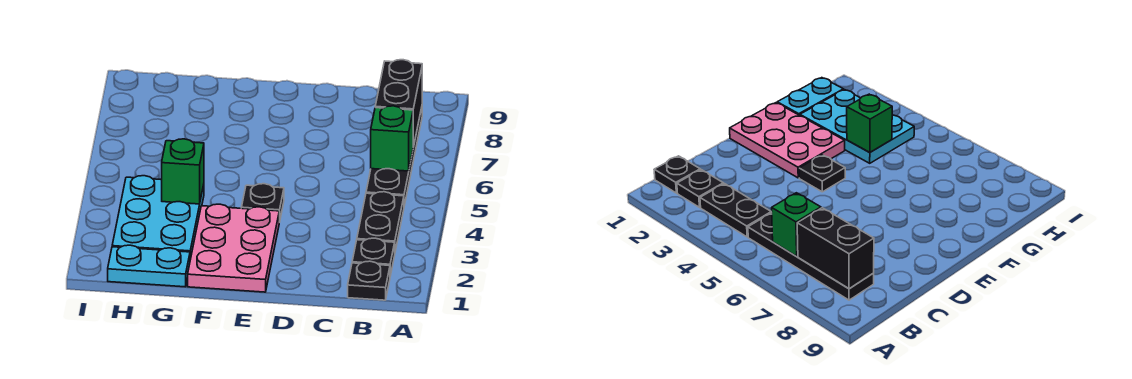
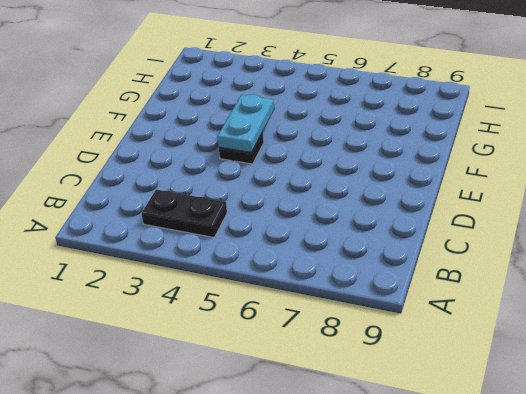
cyan plate E4:F4 level 2 -> cyan plate G1:H1 level 1
none -> black plate B1 level 1
none -> black plate B2 level 1

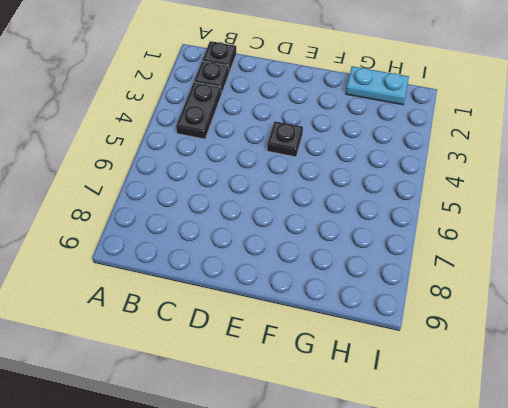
none -> black plate B5:B8 level 1
none -> pink plate E1:F3 level 1

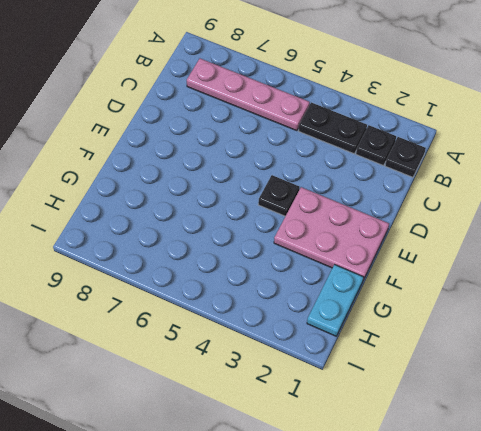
pink plate B5:B8 level 1 -> black plate B5:B8 level 1
none -> cyan plate G2:H4 level 1
none -> green brick B6 level 2

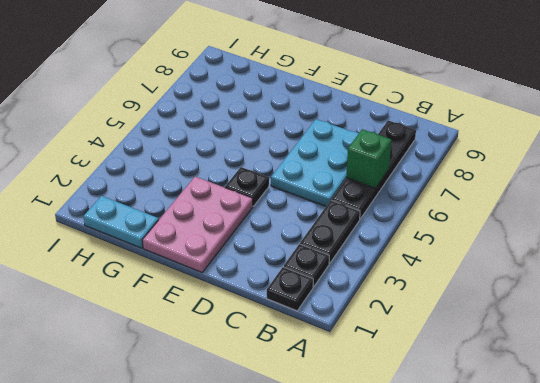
cyan plate C5:D7 level 1 -> cyan plate G2:H4 level 1
none -> black brick B7:B8 level 2
none -> green brick G4 level 2

